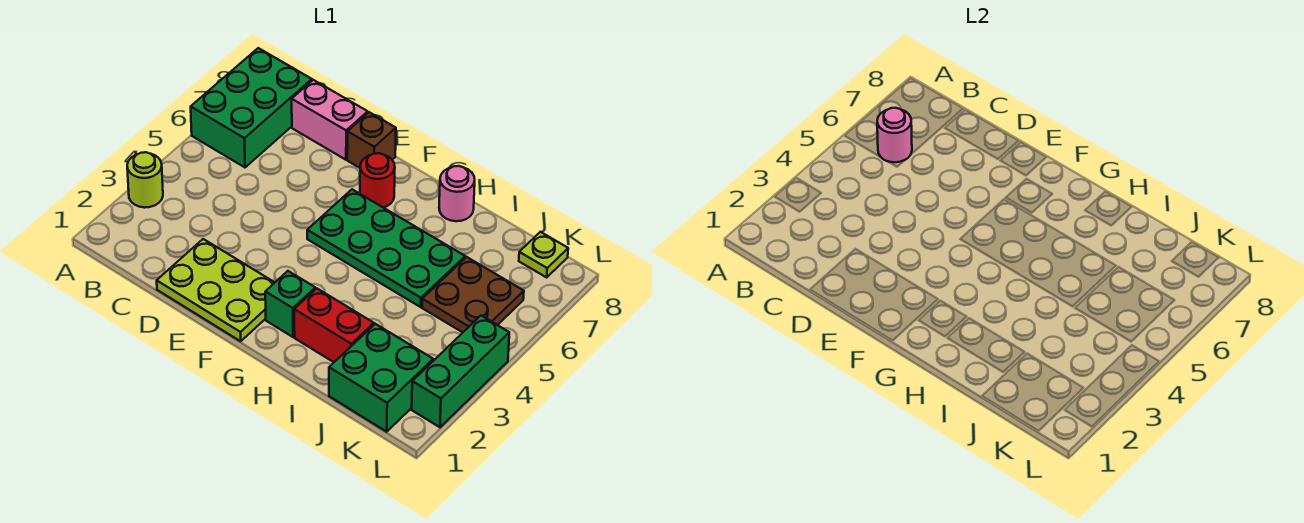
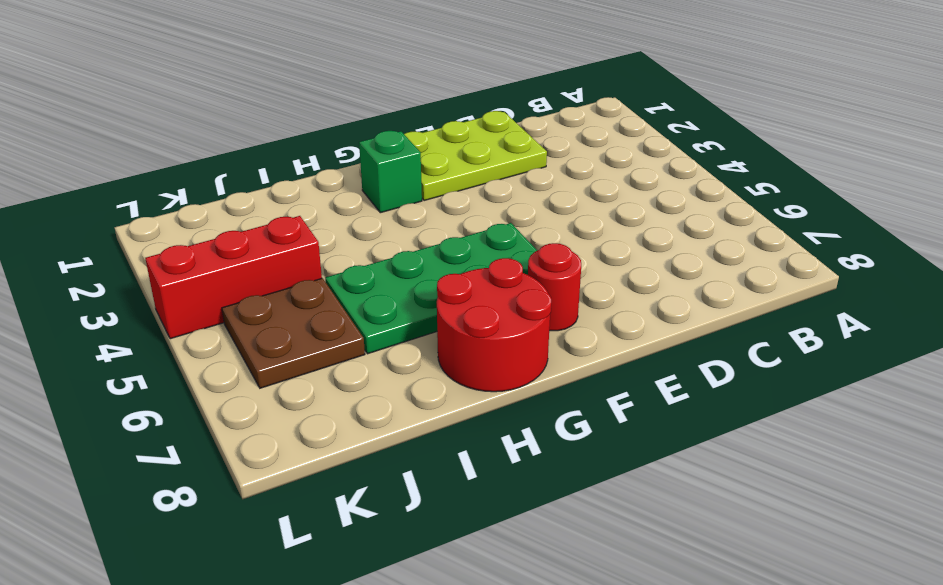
red round brick G7:H8 level 1 -> pink round brick H8 level 1
red brick J4:L4 level 1 -> green brick L2:L4 level 1
none -> lime round brick A3 level 1
none -> green brick A6:B8 level 1
none -> pink brick C8:D8 level 1

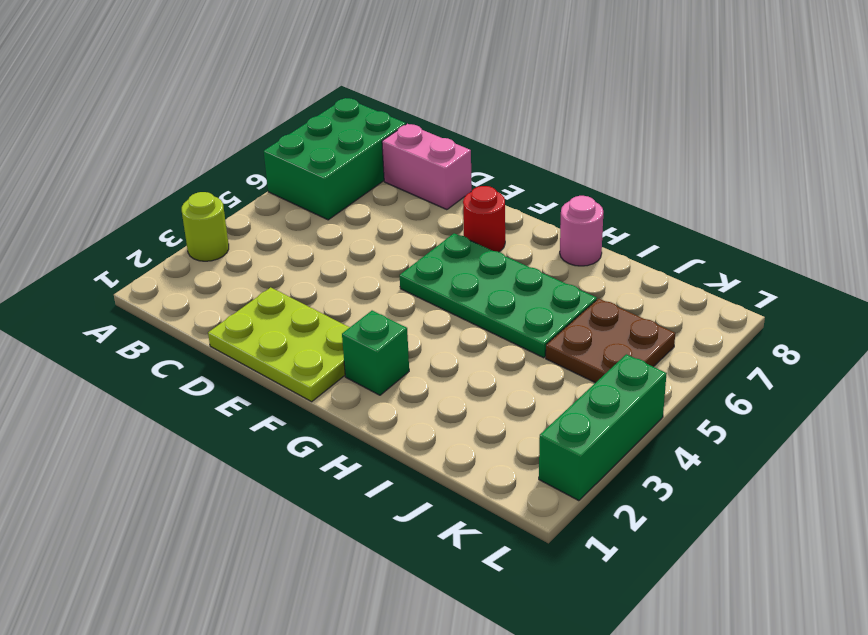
none -> brown brick E8 level 1
none -> red brick H2:I2 level 1
none -> green brick J1:K2 level 1

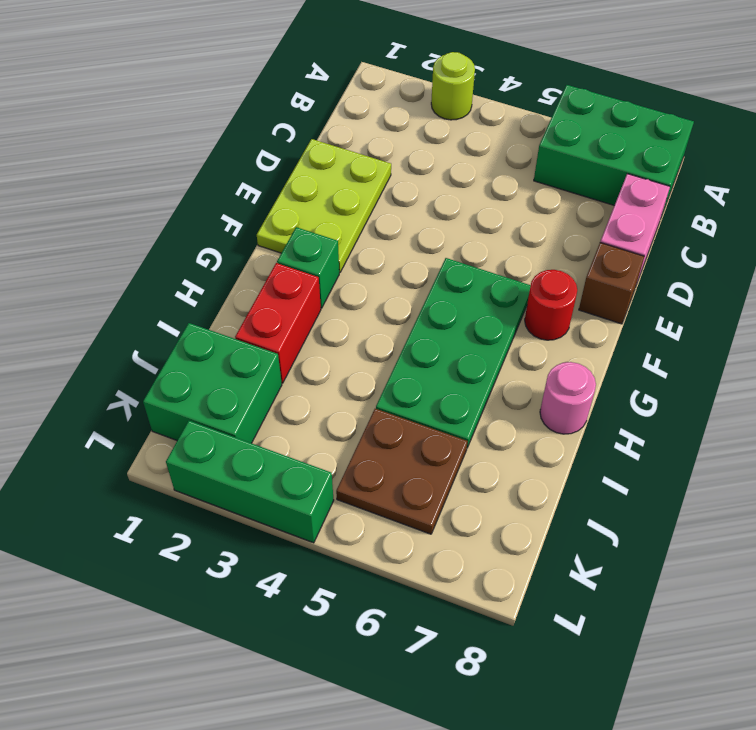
none -> lime plate K8 level 1
none -> pink round brick B6 level 2

